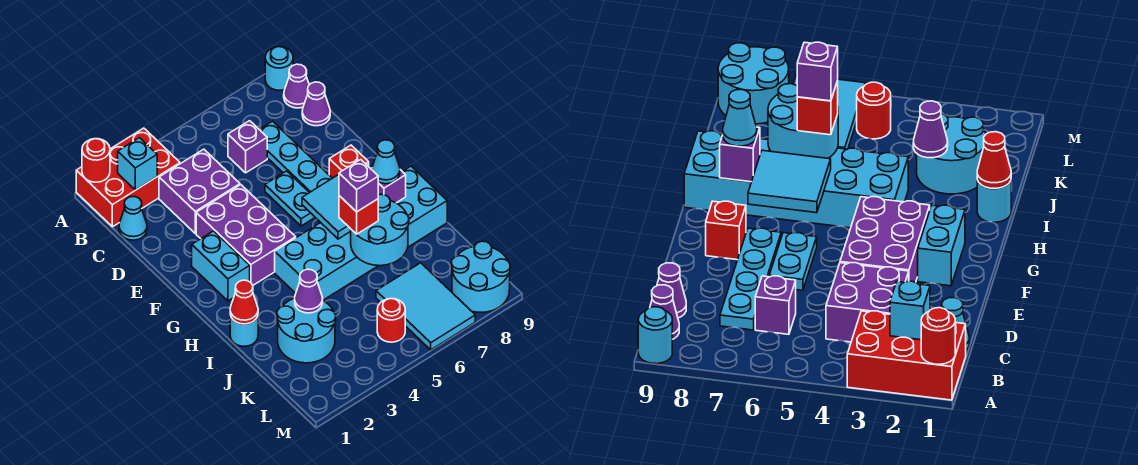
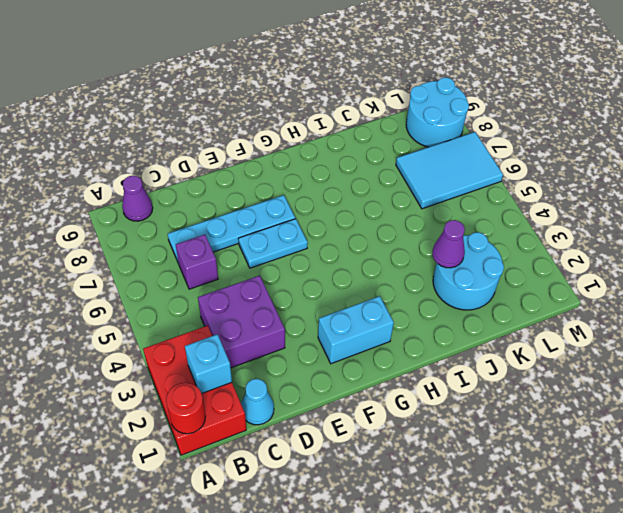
none -> cyan round brick A9 level 1
none -> purple cone C9 level 1
none -> purple brick E3:G4 level 1

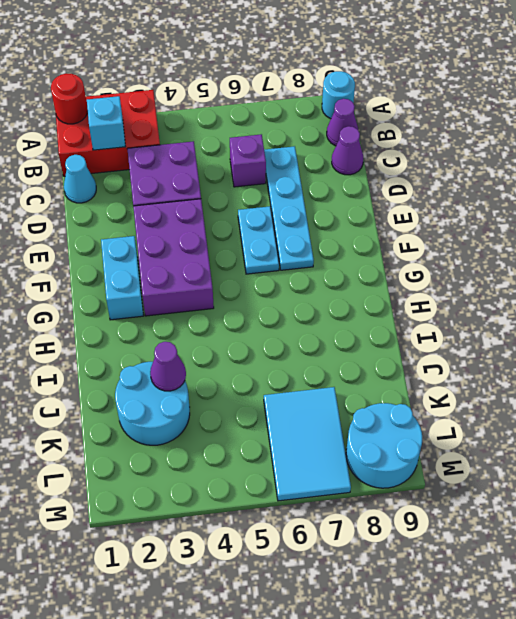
none -> red brick F8 level 1
none -> cyan brick H4:I9 level 1
none -> cyan round brick I1 level 1

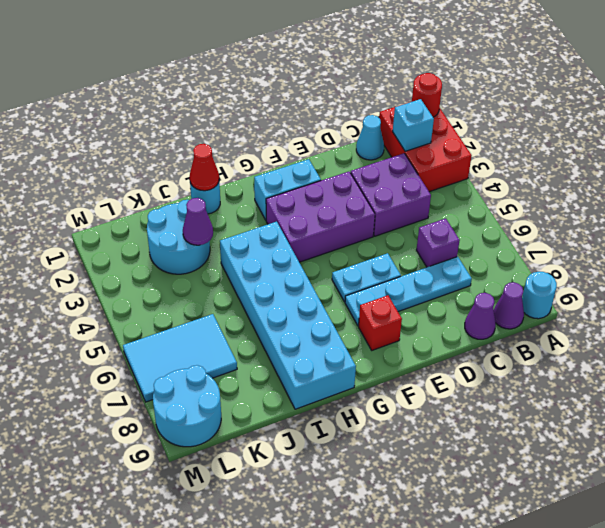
none -> red round brick L5 level 1
none -> cyan tile G6:H7 level 2
none -> purple brick H8 level 2

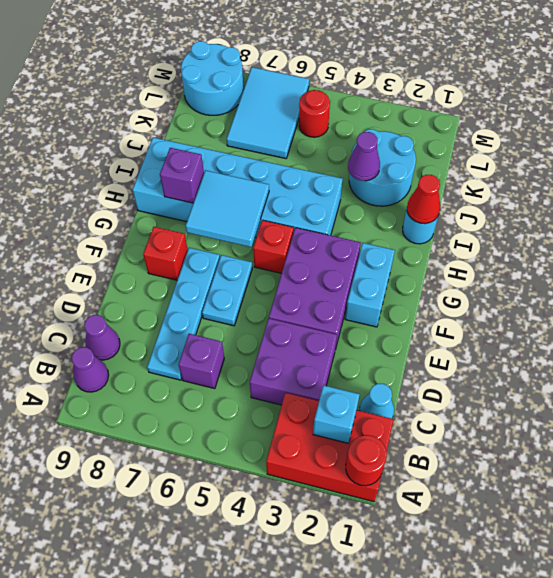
red brick G5 level 1 -> red brick I6 level 3
none -> cyan round brick A9 level 1
none -> cyan round brick I6:J7 level 2
none -> cyan cone H8 level 3

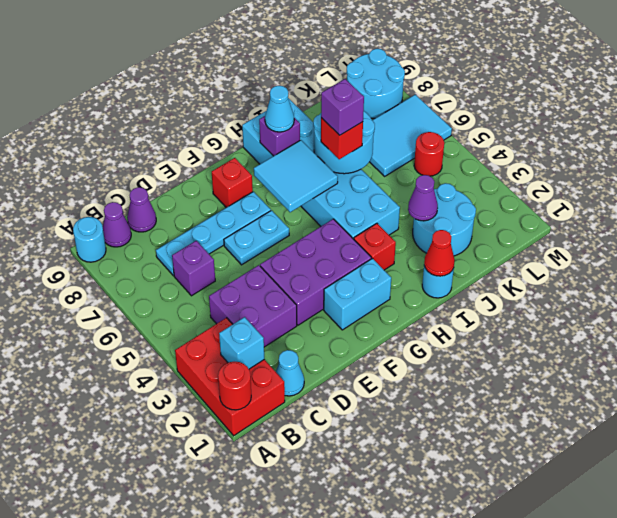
red brick H3 level 1 -> none

